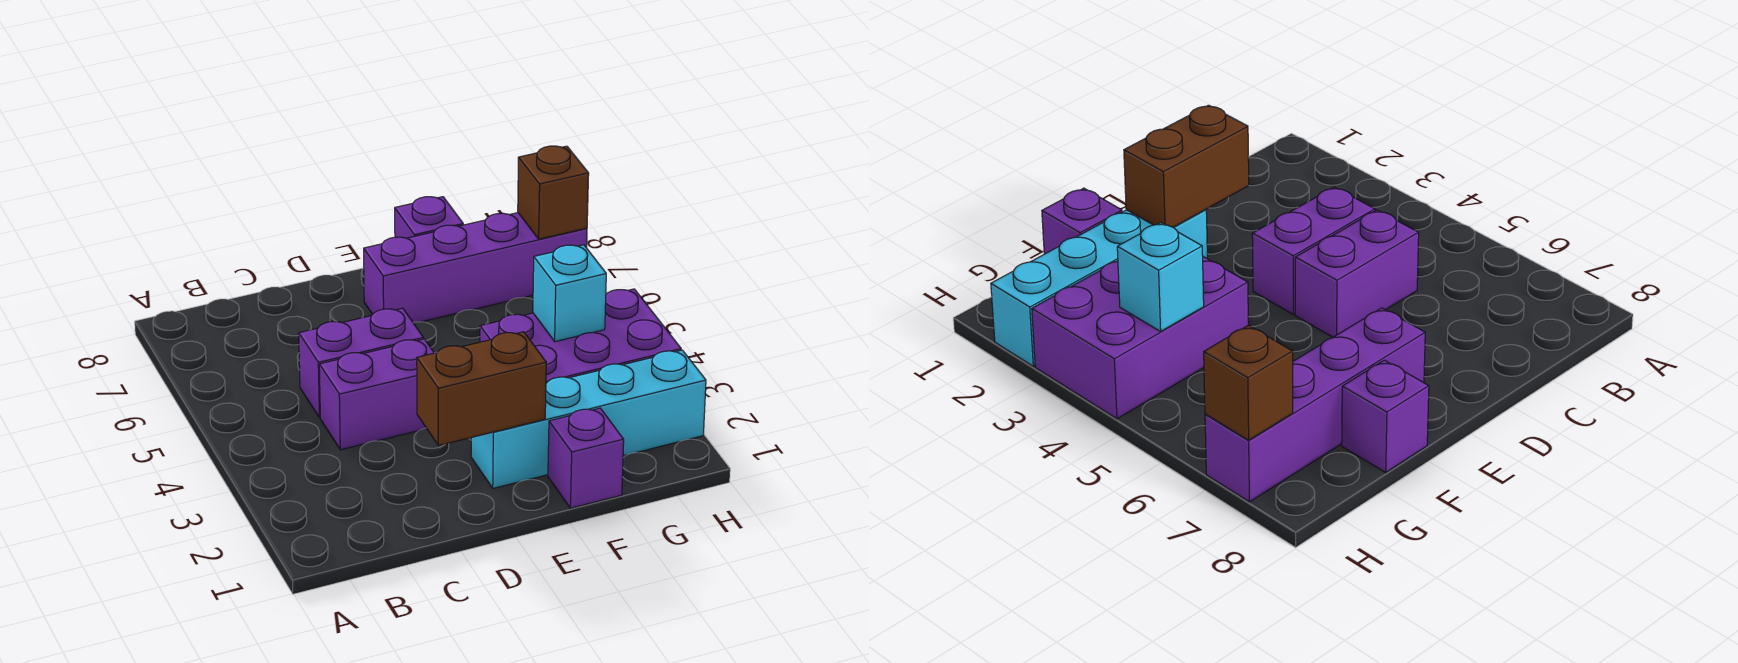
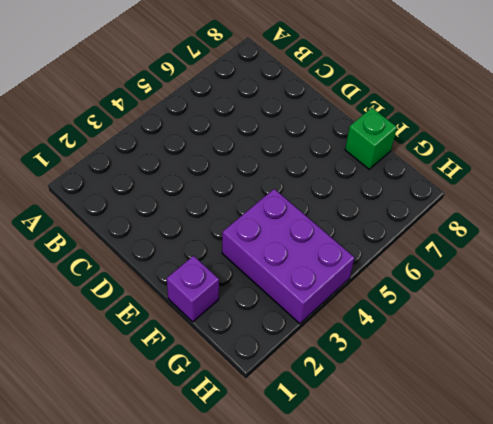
green brick F8 level 1 -> purple brick F8 level 1
none -> purple brick C4:D4 level 1
none -> purple brick C5:D5 level 1

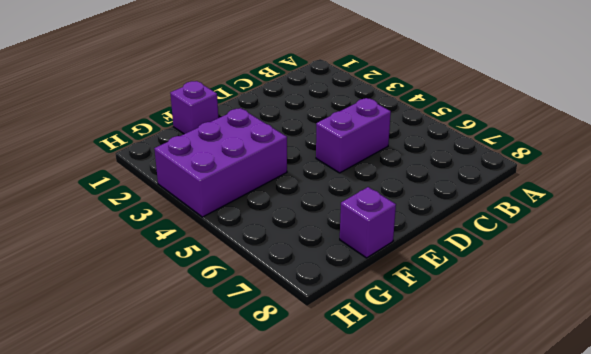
none -> purple brick C4:D4 level 1
none -> cyan brick E2:H2 level 1

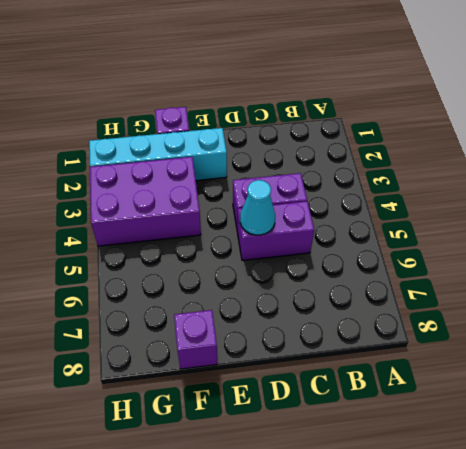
cyan cone D5 level 2 -> none
none -> purple brick E7:H7 level 1
none -> brown brick D2:E2 level 2

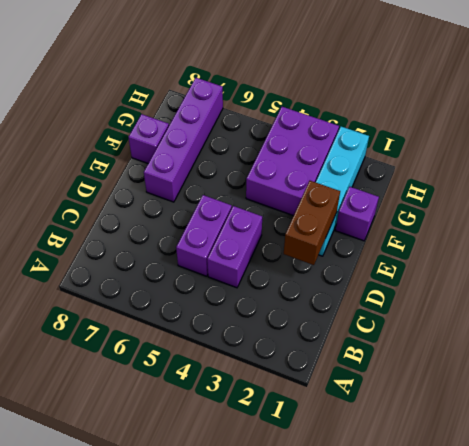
none -> cyan brick G4 level 2
none -> brown brick H7 level 2

